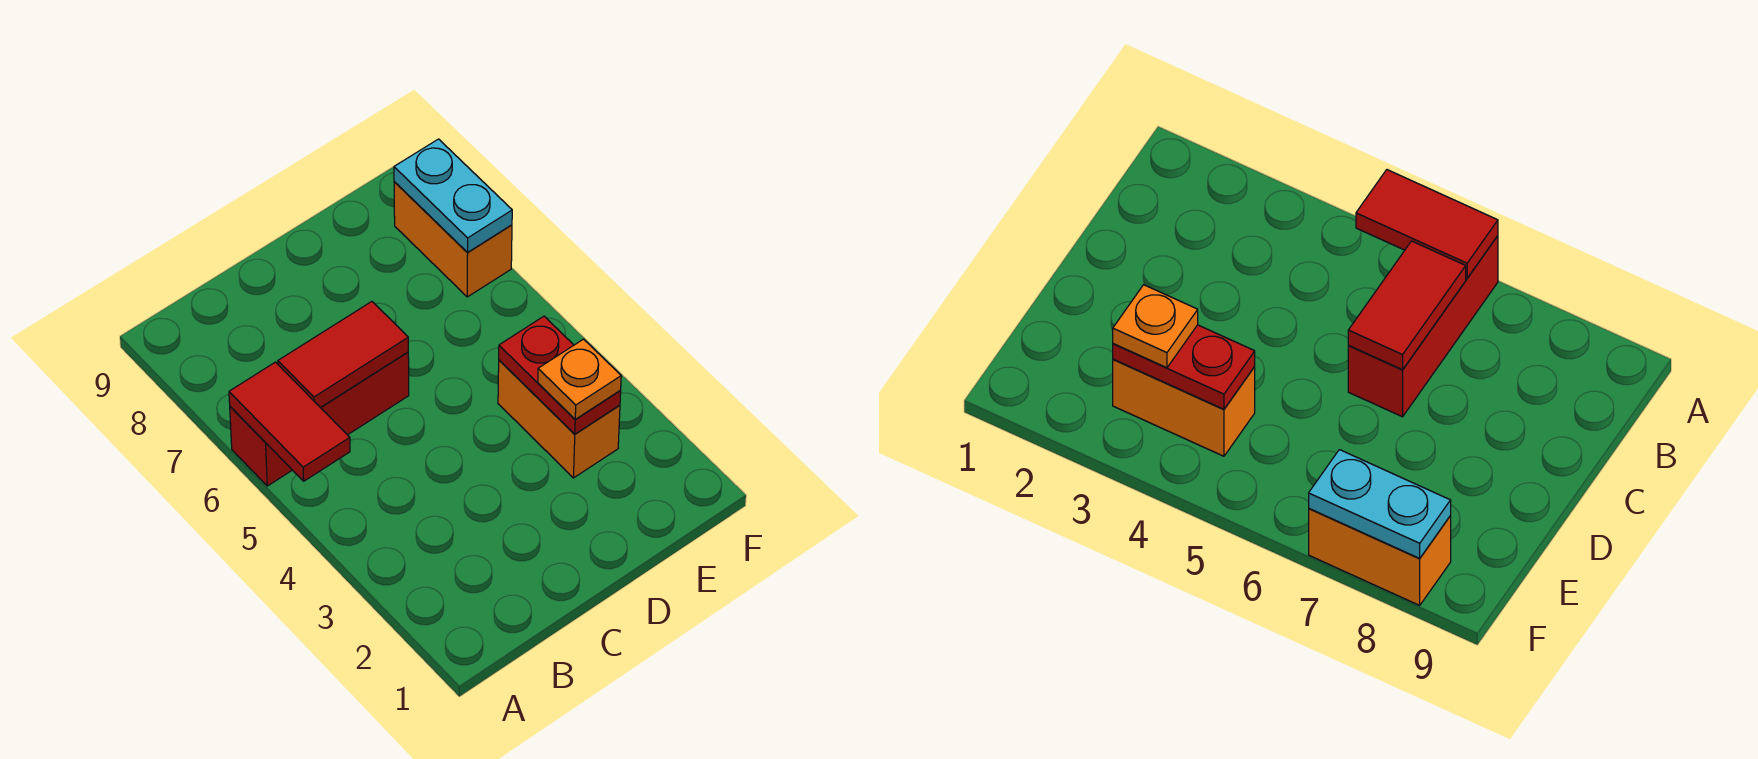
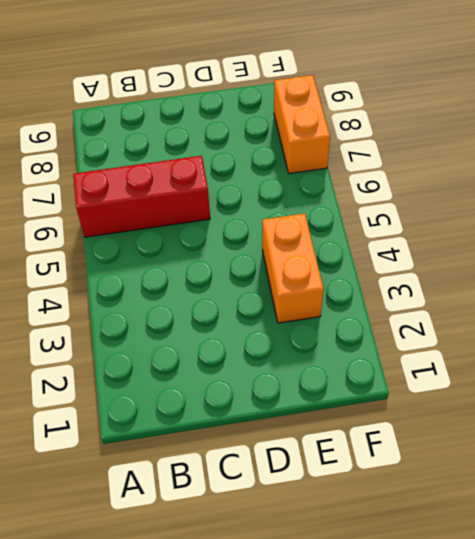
none -> red tile A5:A6 level 2
none -> red tile B6:C6 level 2

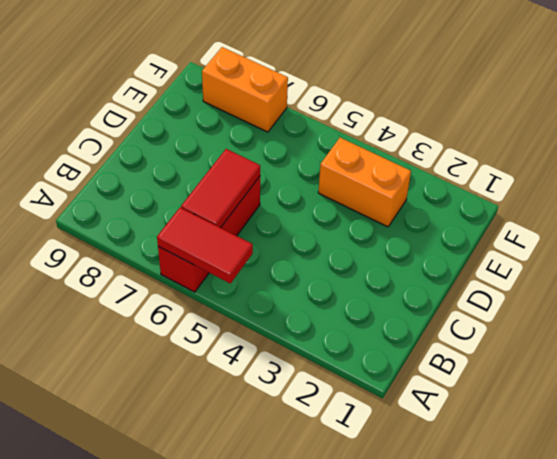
none -> red plate E3:E4 level 2
none -> cyan plate F7:F8 level 2

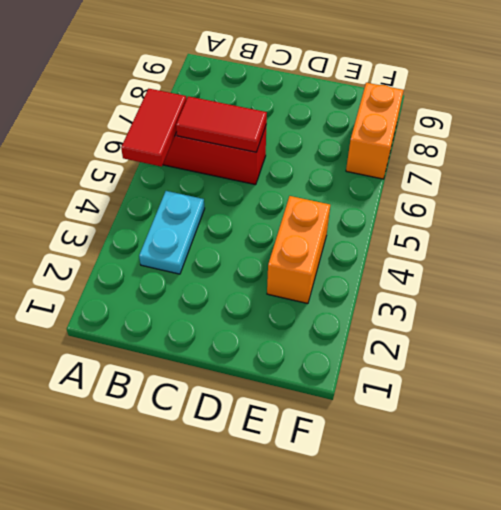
cyan plate B3:B4 level 1 -> cyan plate F7:F8 level 2
none -> red plate E3:E4 level 2
none -> orange plate E3 level 3

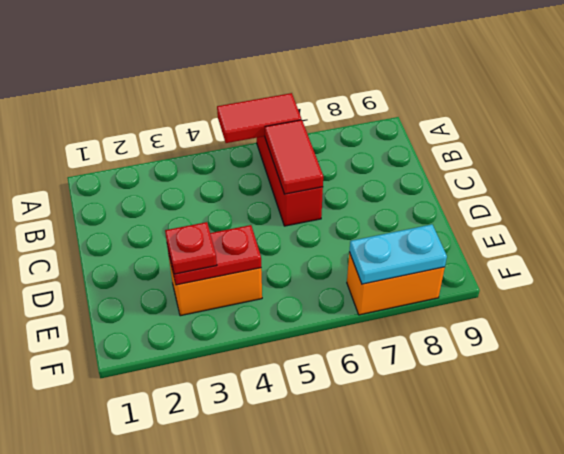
red plate E3 level 3 -> orange plate E3 level 3

